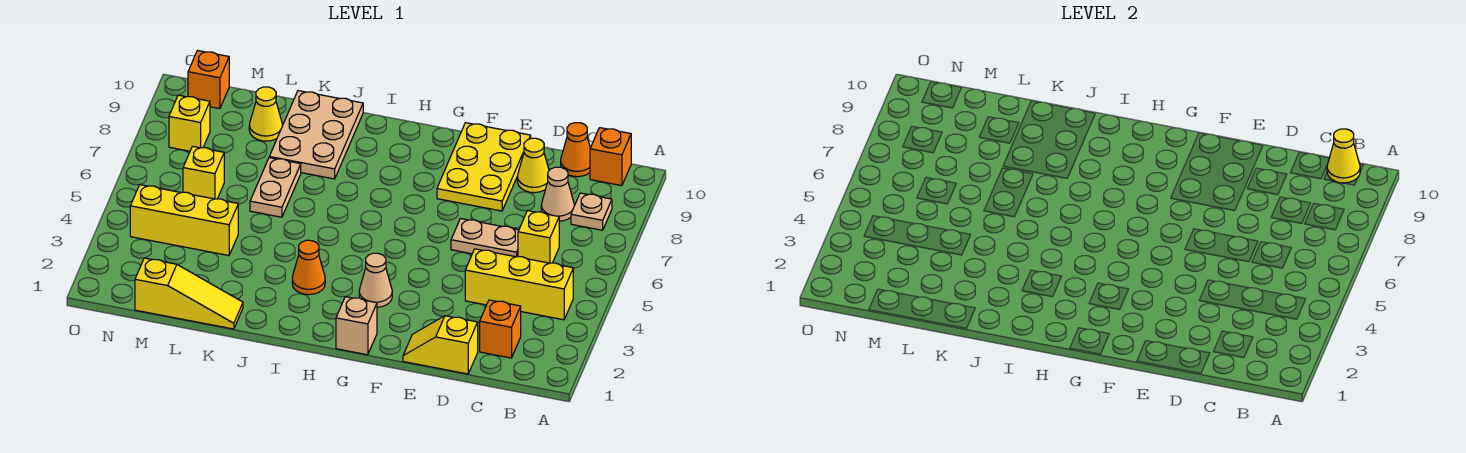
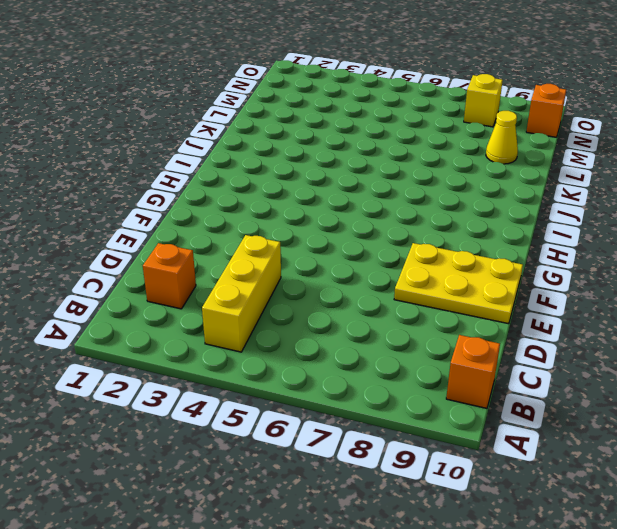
none -> tan plate B8 level 1
none -> yellow brick C6 level 1
none -> tan cone C8 level 1

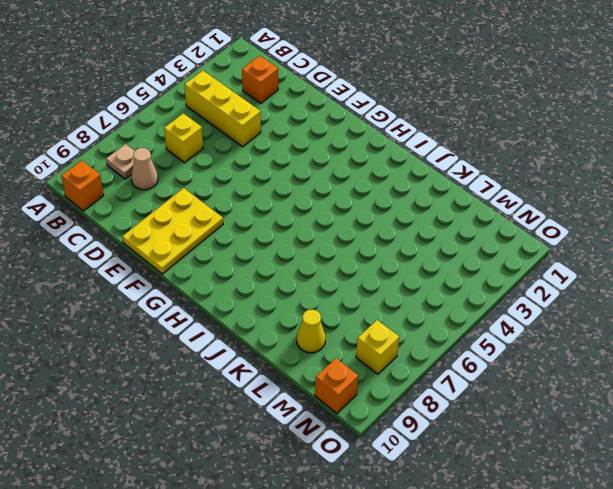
none -> orange cone C10 level 1
none -> yellow slope D1:E1 level 1 top D
none -> tan plate D6:E6 level 1

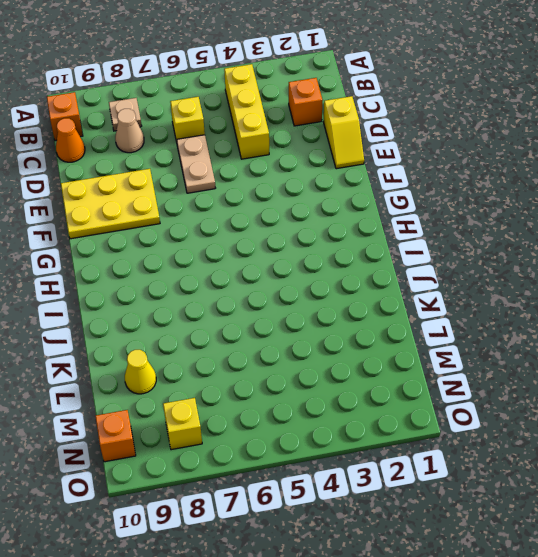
none -> yellow cone D9 level 1
none -> tan brick G1 level 1
none -> tan cone G3 level 1

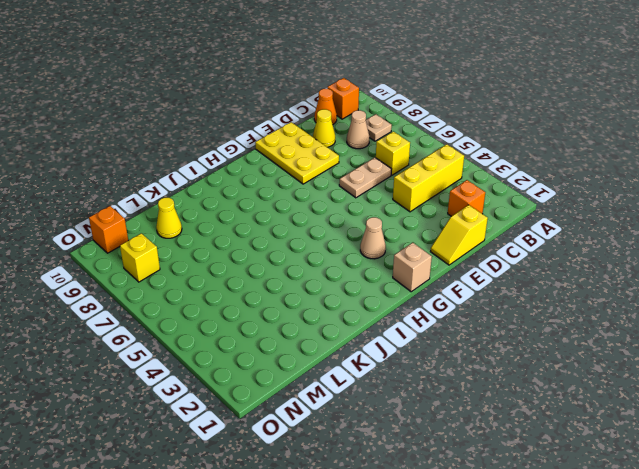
none -> orange cone I3 level 1
none -> tan plate J8:K10 level 1
none -> yellow slope K1:M1 level 1 top M

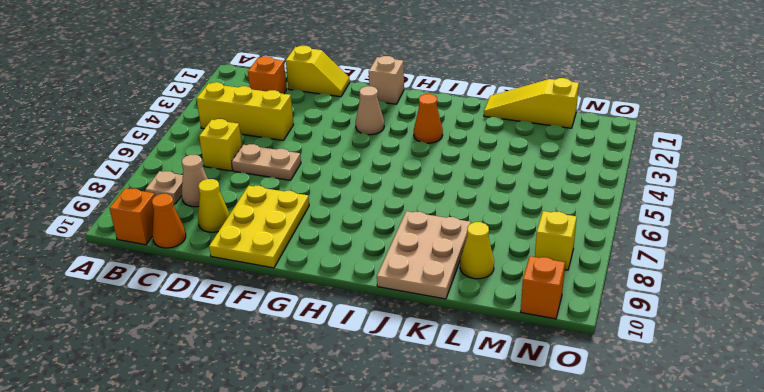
none -> tan plate K6:K7 level 1
none -> yellow brick L4:N4 level 1
none -> yellow brick M6 level 1

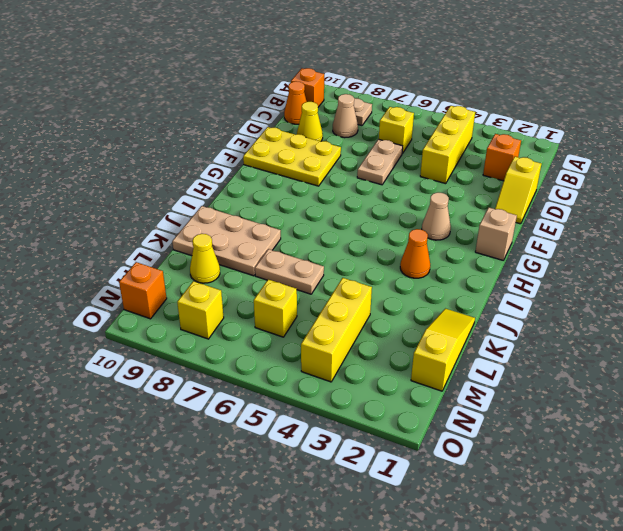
none -> yellow cone B10 level 2

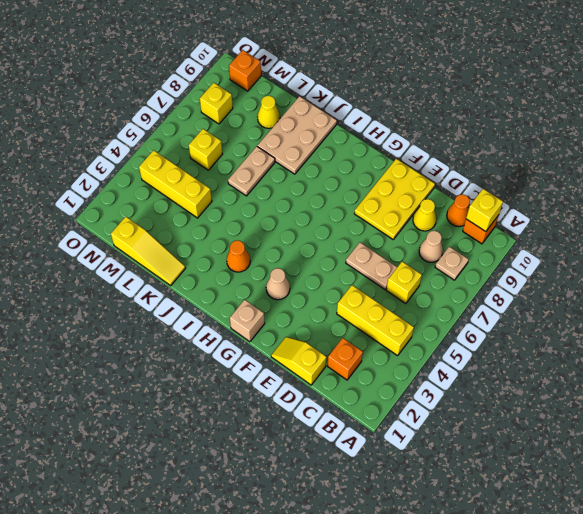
yellow brick B10 level 2 -> yellow cone B10 level 2

